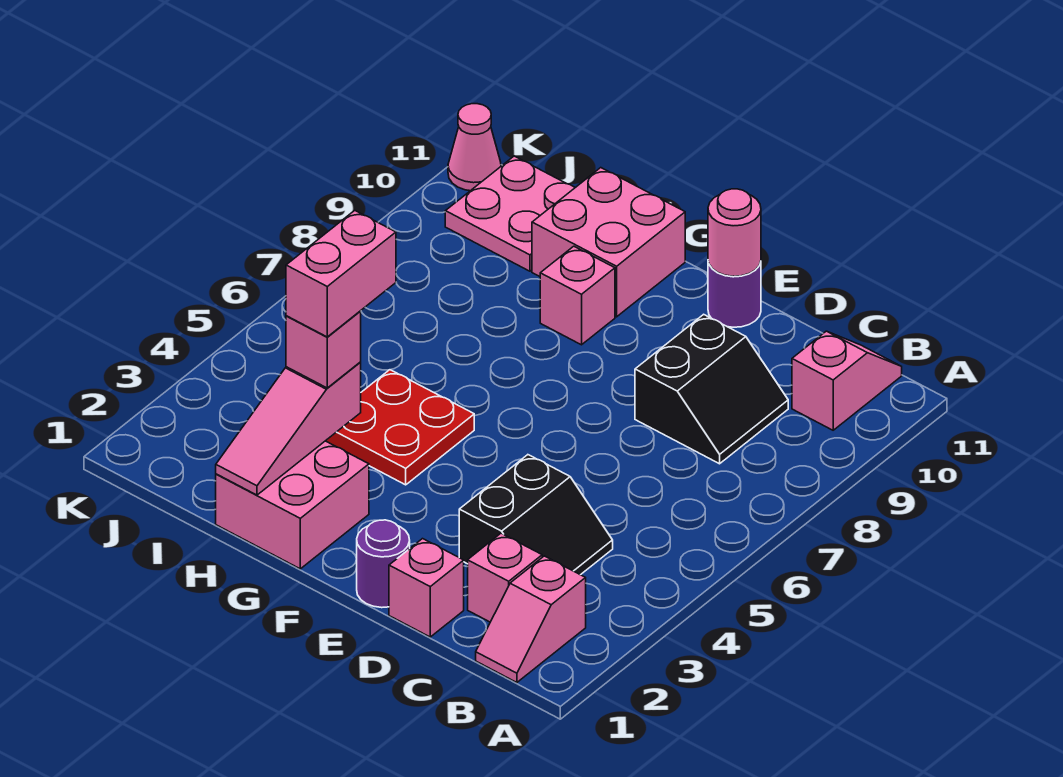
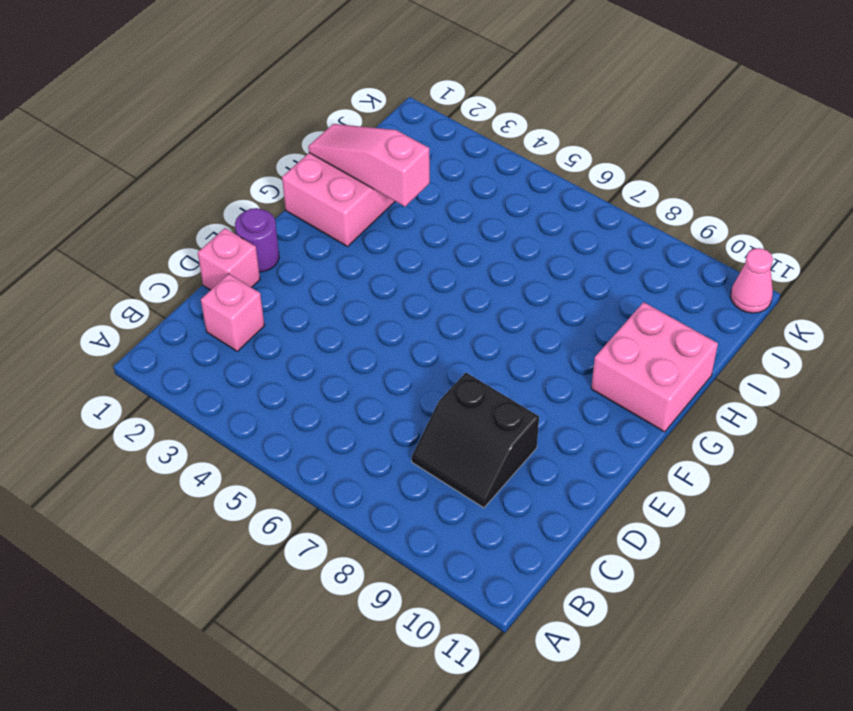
none -> pink slope B1:B2 level 1 top 2
none -> pink slope B10:B11 level 1 top 10
none -> black slope C3:D4 level 1 top D

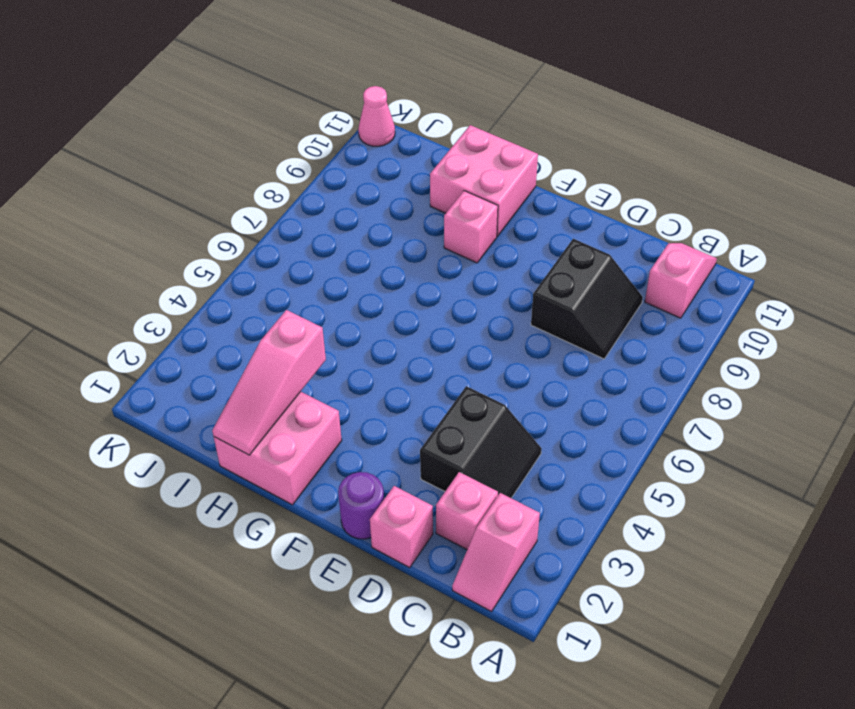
none -> purple round brick E11 level 1
none -> red plate G4:H5 level 1
none -> pink plate I10:J11 level 1

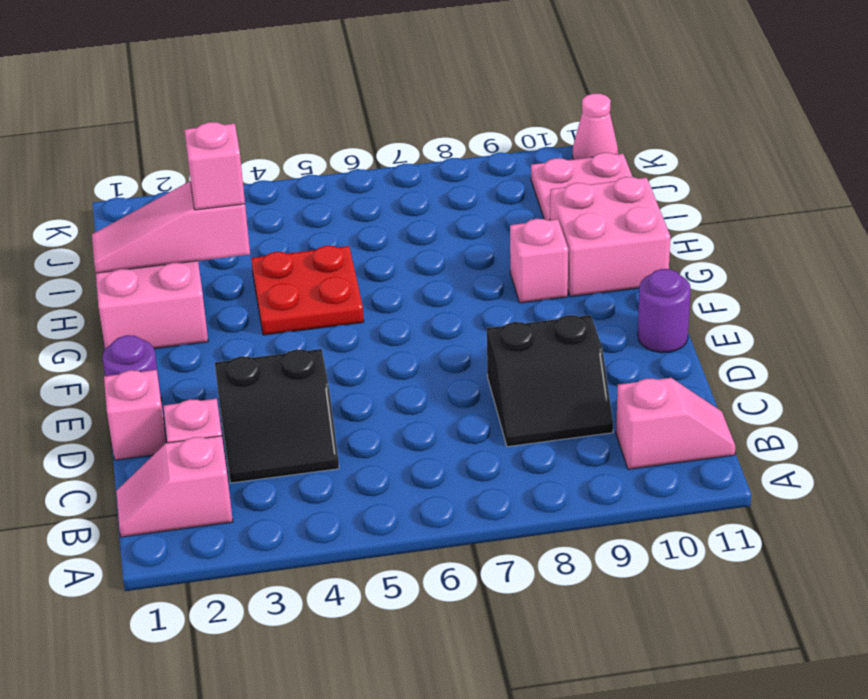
none -> pink round brick E11 level 2
none -> pink brick H3:H4 level 4

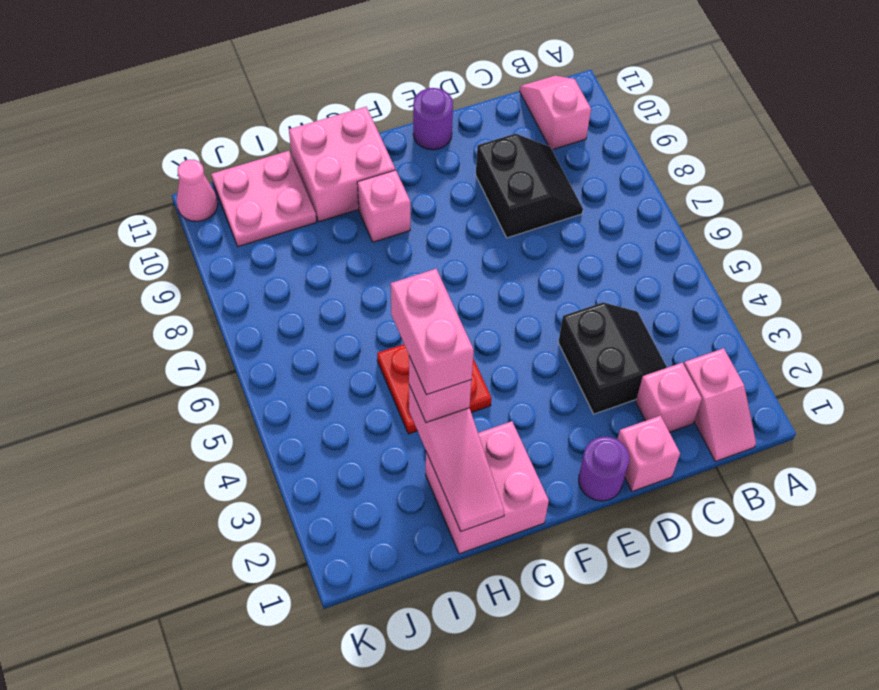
none -> pink round brick E11 level 2

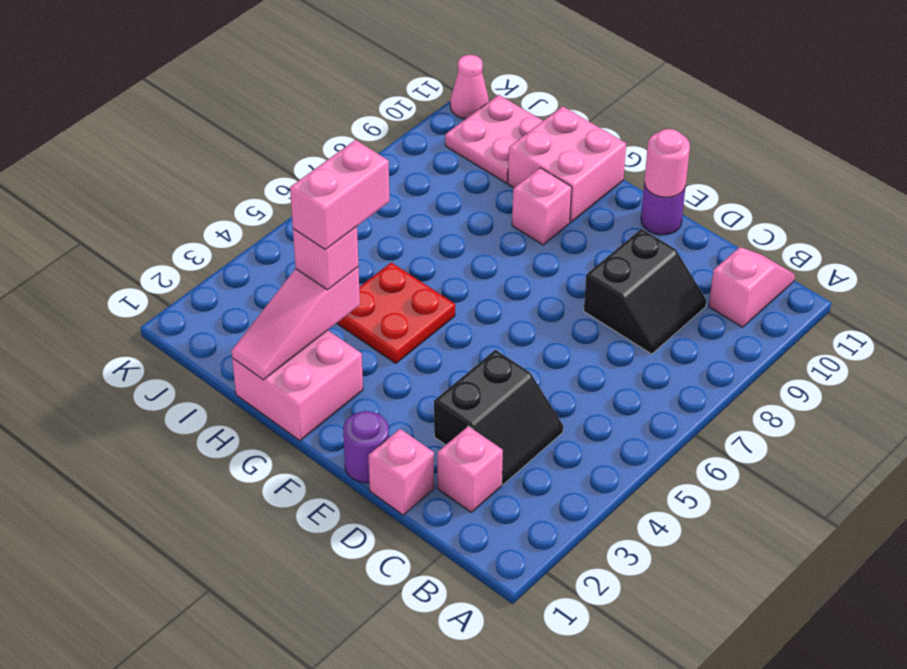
none -> pink slope B1:B2 level 1 top 2

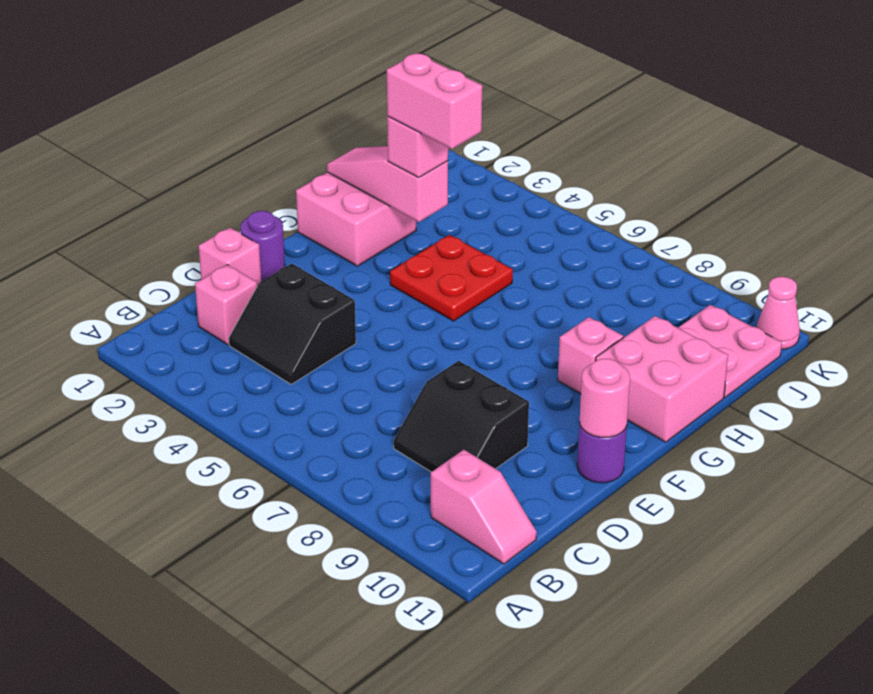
none -> pink slope B1:B2 level 1 top 2

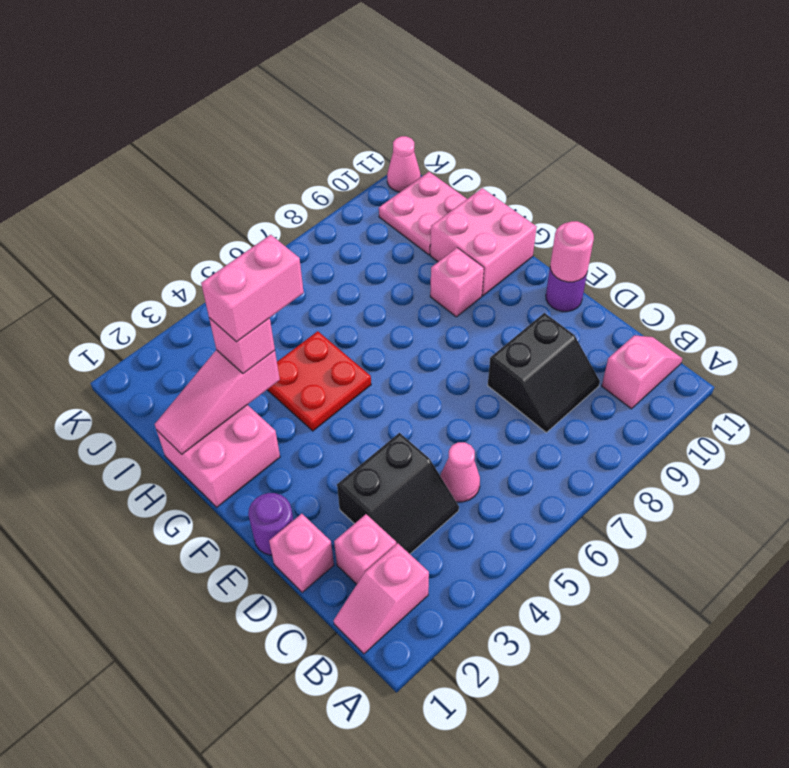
pink cone C5 level 1 -> none

